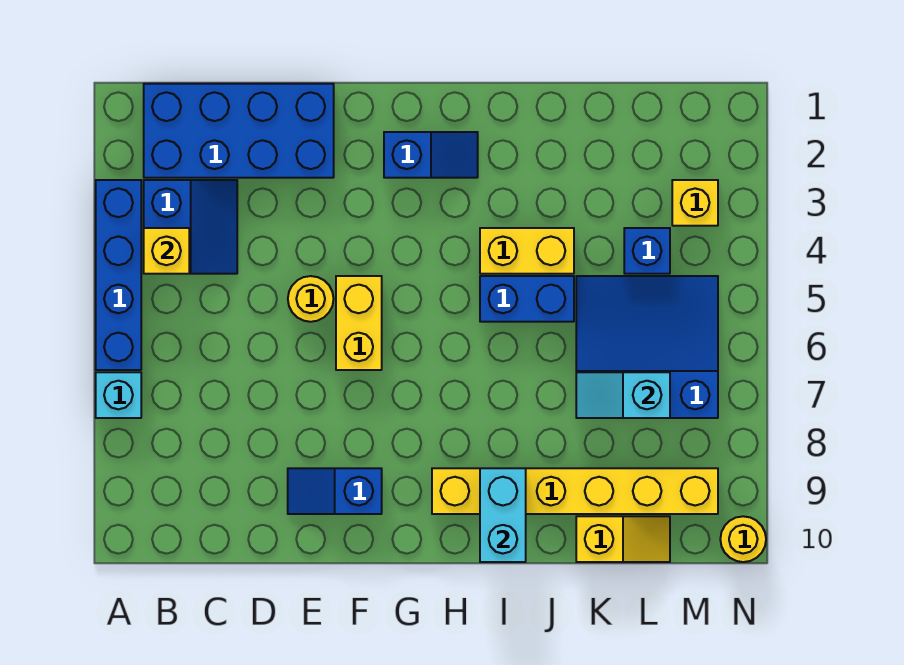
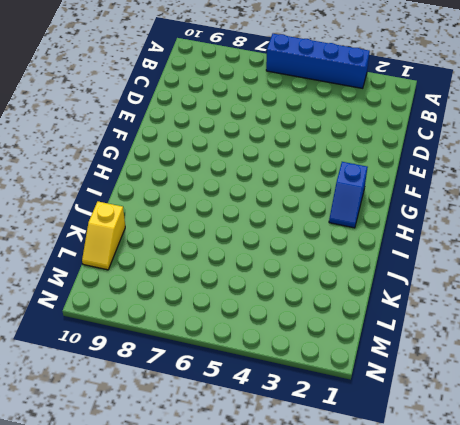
none -> cyan brick A7 level 1
none -> blue brick B1:E2 level 1
none -> blue slope B3:C4 level 1 top B

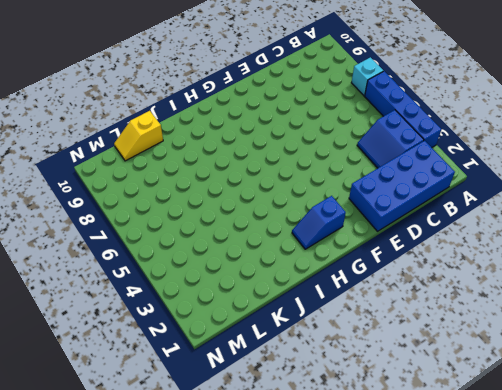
none -> yellow round brick E5 level 1
none -> blue slope E9:F9 level 1 top F
none -> yellow brick F5:F6 level 1

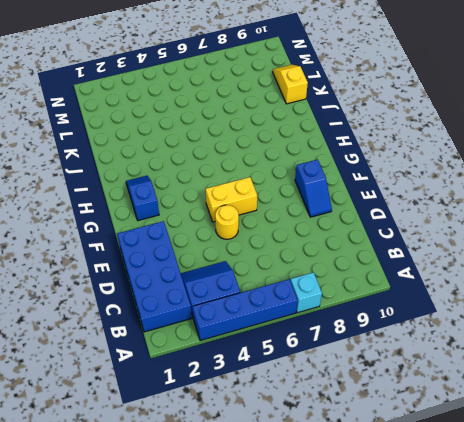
none -> yellow brick H9:M9 level 1
none -> yellow brick I4:J4 level 1
none -> blue brick I5:J5 level 1

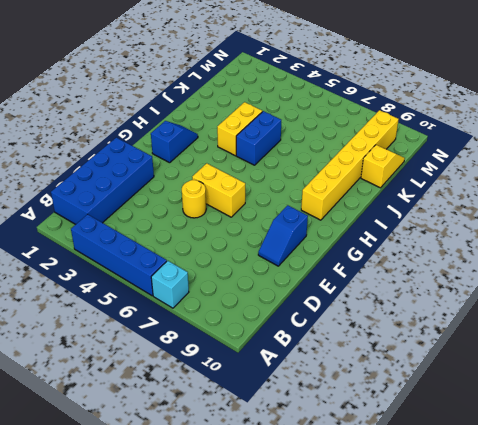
none -> blue slope B3:C4 level 1 top B
none -> blue slope K5:M7 level 1 top 7
none -> blue brick L4 level 1

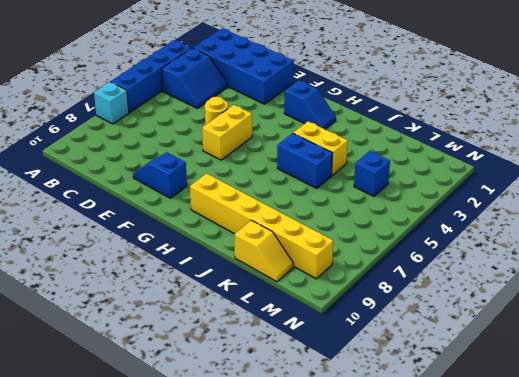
none -> blue slope K5:M7 level 1 top 7
none -> yellow brick M3 level 1
none -> yellow round brick N10 level 1

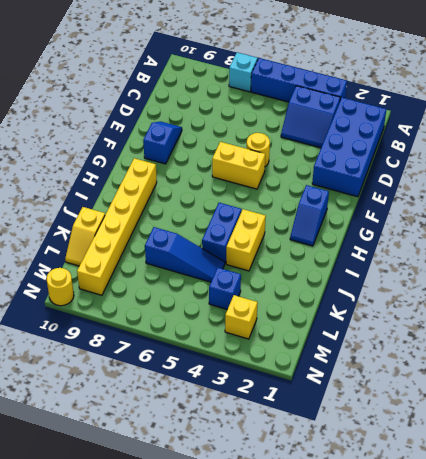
blue slope K5:K7 level 1 top 7 -> blue slope K5:M7 level 1 top 7
none -> yellow brick B4 level 2
none -> cyan brick I9:I10 level 2
none -> cyan slope K7:L7 level 2 top L

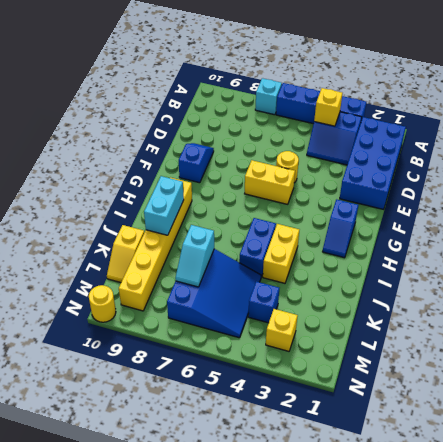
cyan brick I9:J9 level 2 -> cyan brick I9:I10 level 2
cyan slope K7:L7 level 2 top K -> cyan slope K7:L7 level 2 top L

